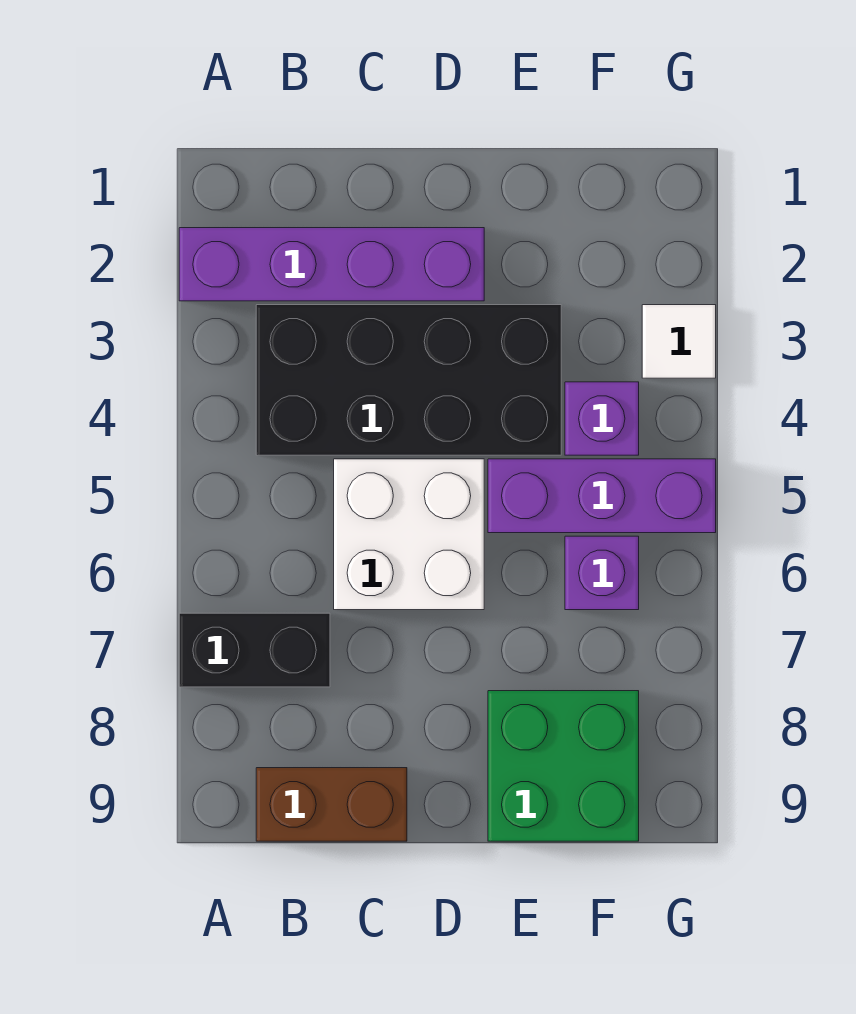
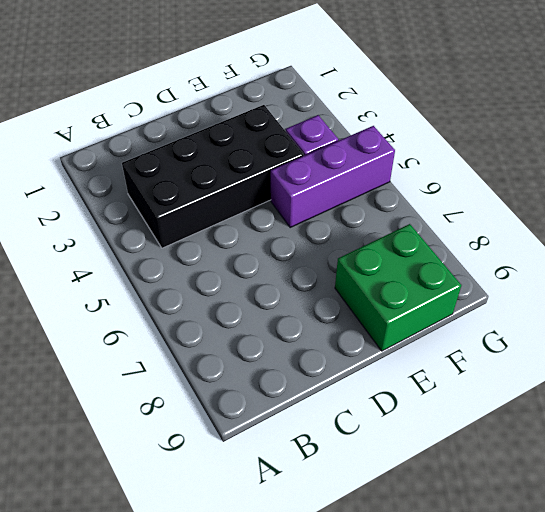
none -> purple brick A2:D2 level 1
none -> black brick A7:B7 level 1

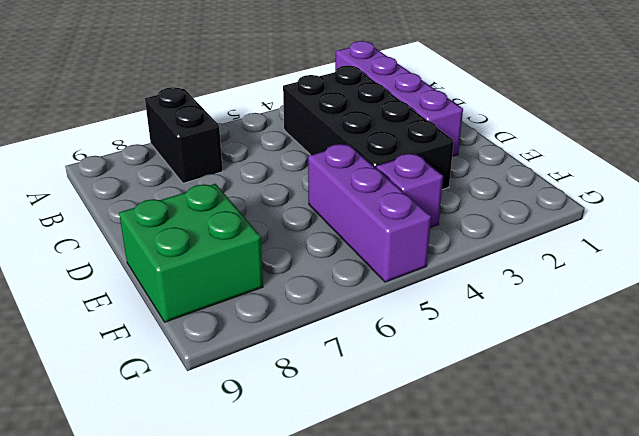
none -> brown brick B9:C9 level 1
none -> white brick C5:D6 level 1

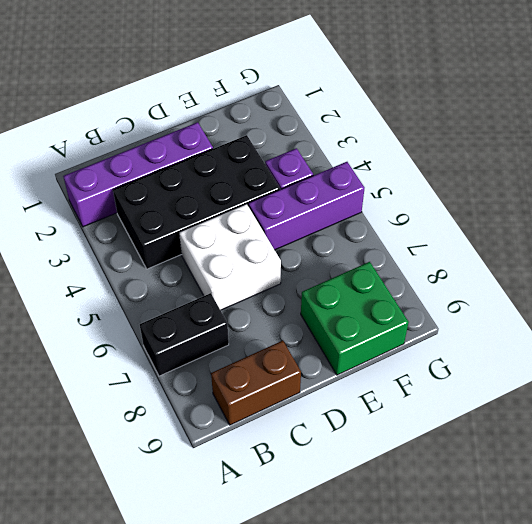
none -> purple brick F6 level 1
none -> white tile G3 level 1

